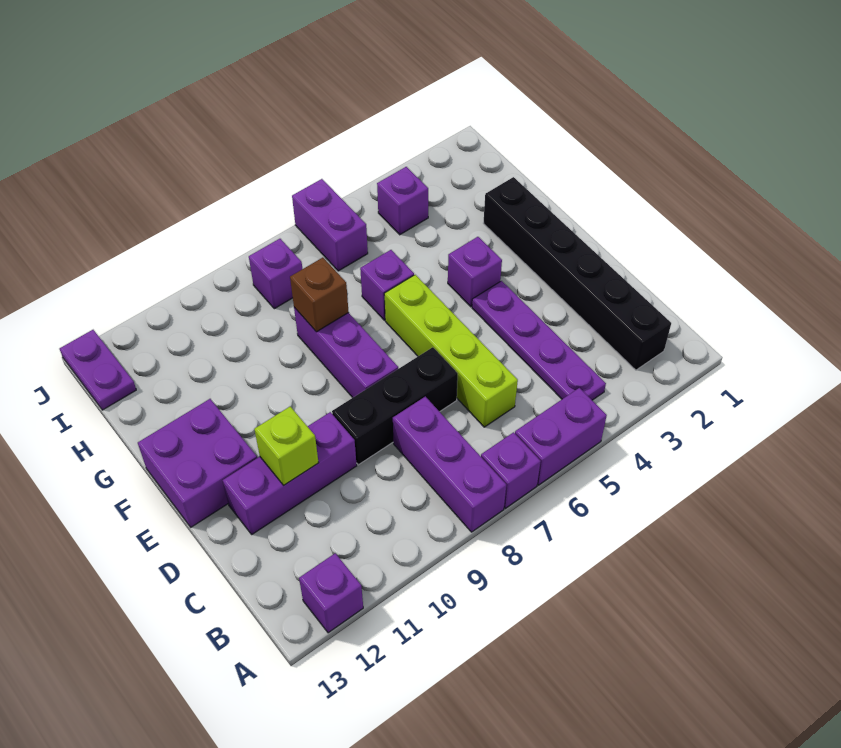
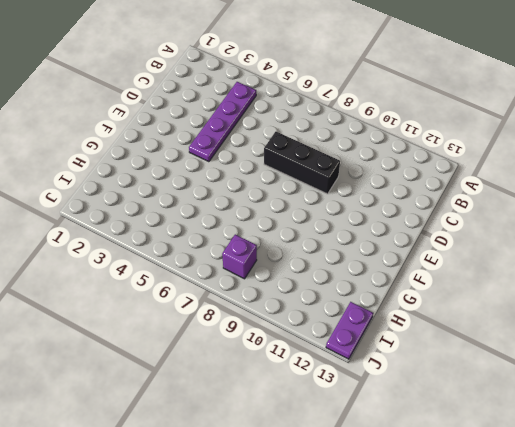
none -> purple brick A5:A6 level 1
none -> purple brick A7 level 1
none -> purple brick A8:C8 level 1

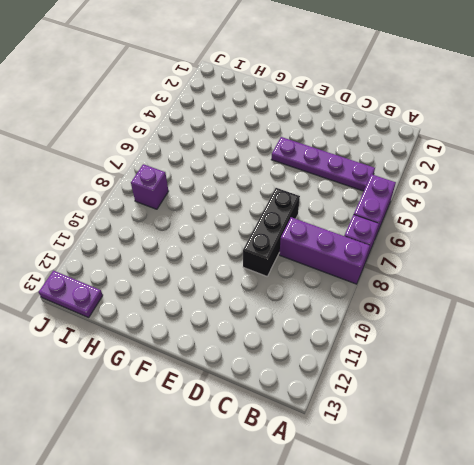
none -> purple brick A12 level 1
none -> black brick B2:G2 level 1
none -> lime brick C6:F6 level 1

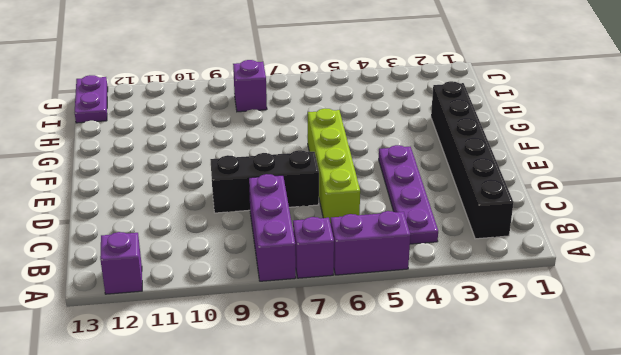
none -> purple brick D10:D12 level 1
none -> purple brick E8:G8 level 1
none -> purple brick E12:F13 level 1

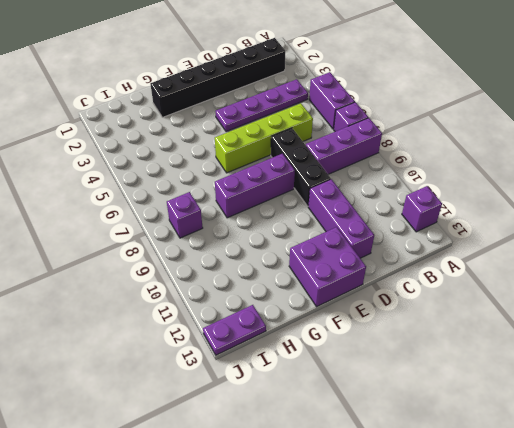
none -> purple brick F4 level 1
none -> purple brick G6 level 1
none -> purple brick I4 level 1

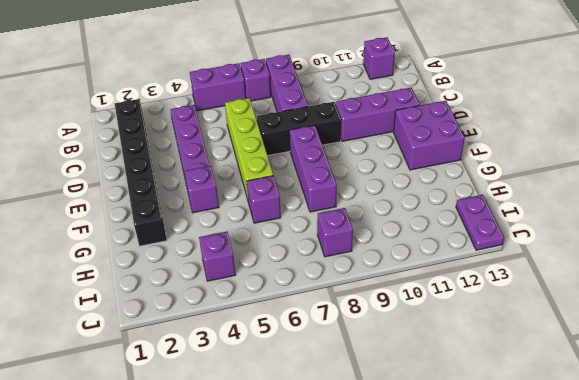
none -> purple brick I6:J6 level 1
none -> lime brick D11 level 2
none -> brown brick G8 level 2

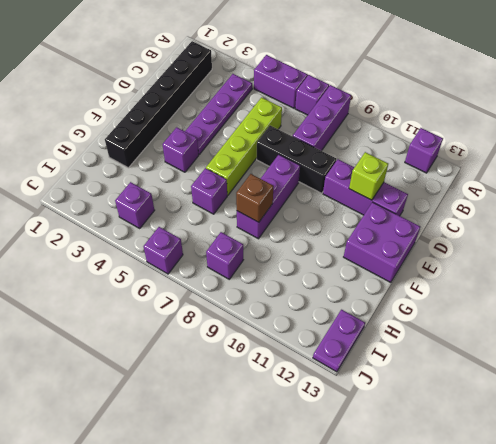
purple brick J6 level 1 -> purple brick I6:J6 level 1

